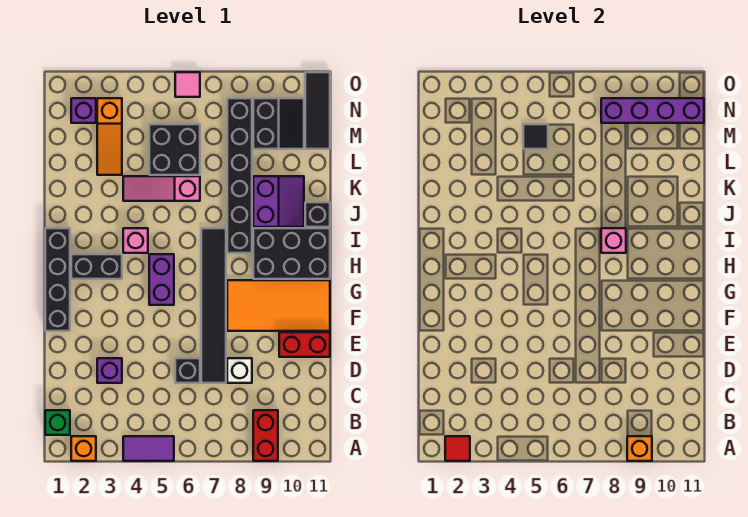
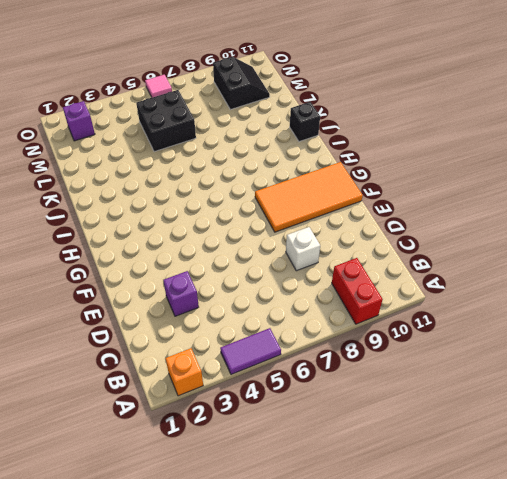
none -> green brick B1 level 1
none -> black brick D6 level 1
none -> black tile D7:I7 level 1
none -> red brick E10:E11 level 1

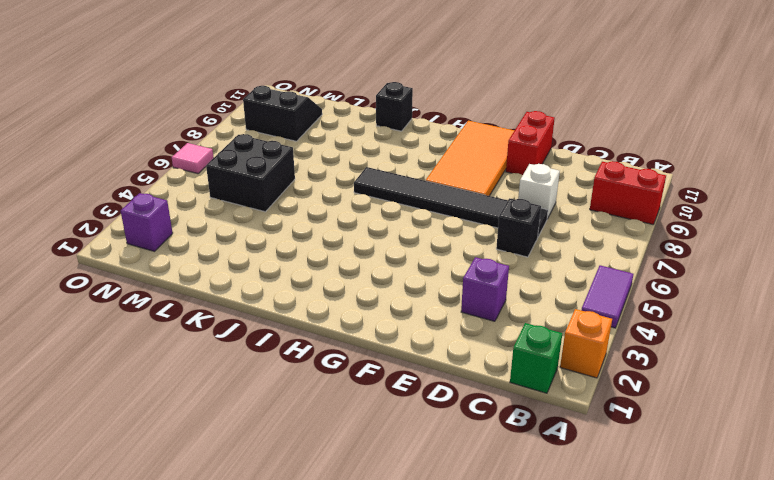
none -> black brick F1:I1 level 1
none -> purple brick G5:H5 level 1
none -> black brick H2:H3 level 1
none -> black brick H9:I11 level 1

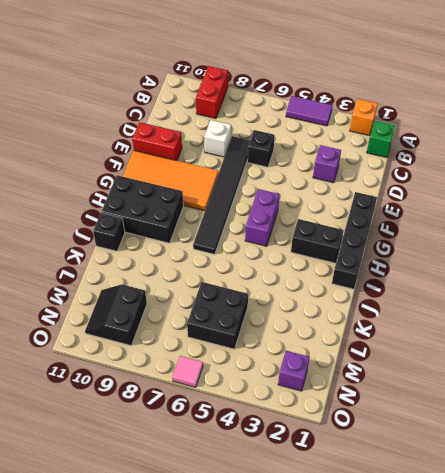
none -> pink brick I4 level 1
none -> black brick I8:N8 level 1
none -> purple slope J9:K10 level 1 top 9
none -> pink slope K4:K6 level 1 top 6

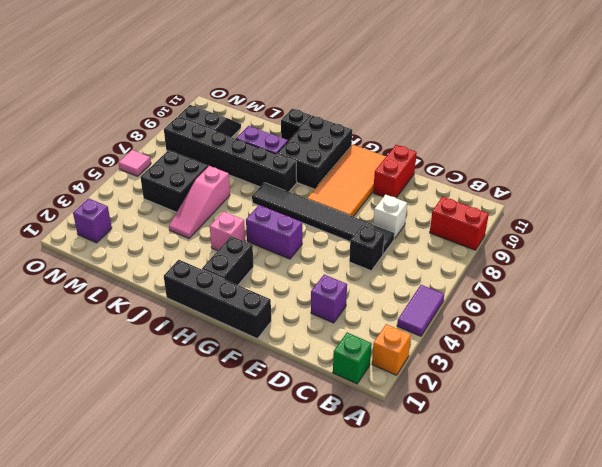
none -> orange slope L3:N3 level 1 top N
none -> black tile M11:O11 level 1
none -> red tile A2 level 2
none -> orange brick A9 level 2

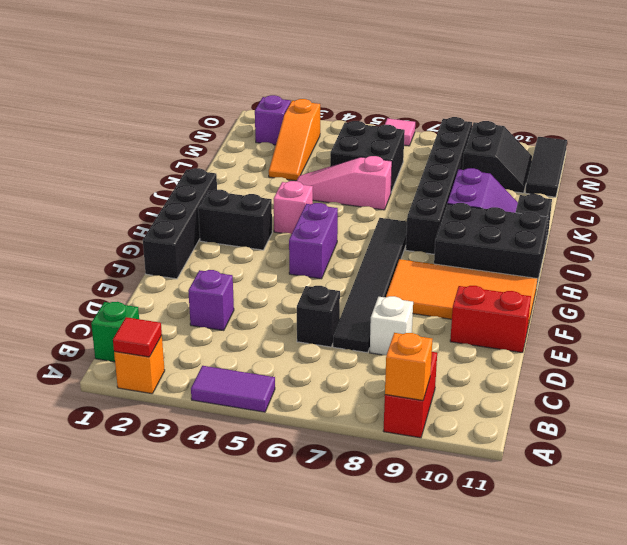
none -> pink brick I8 level 2
none -> black tile M5 level 2
none -> purple brick N8:N11 level 2

